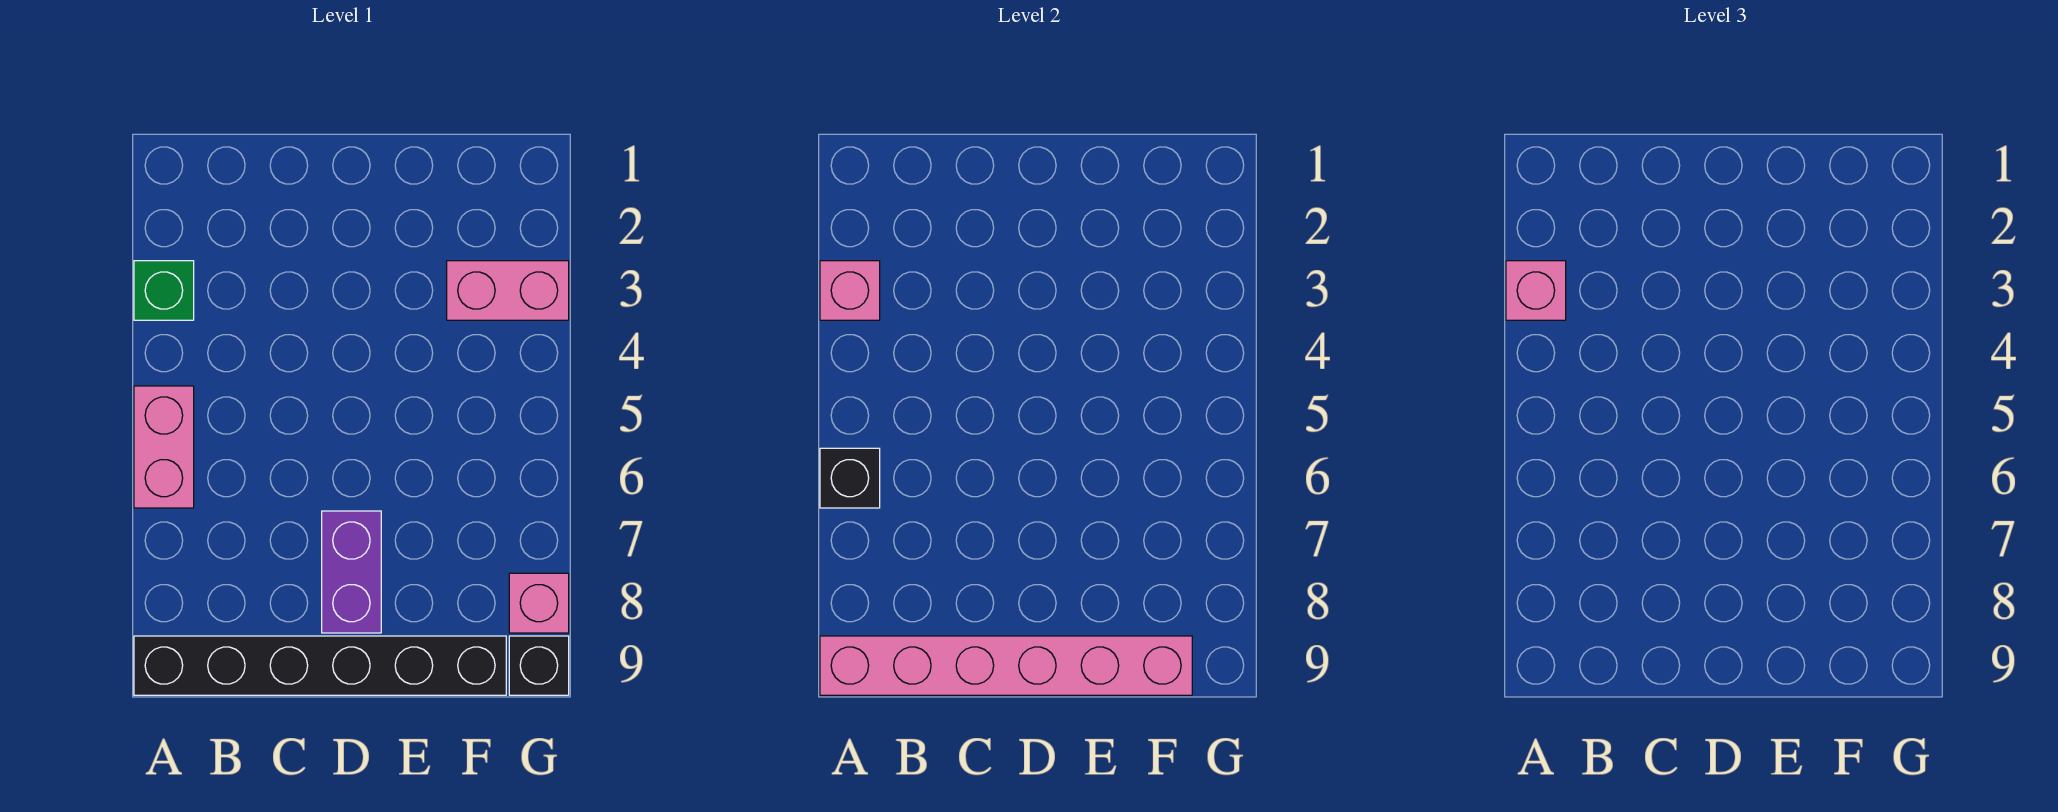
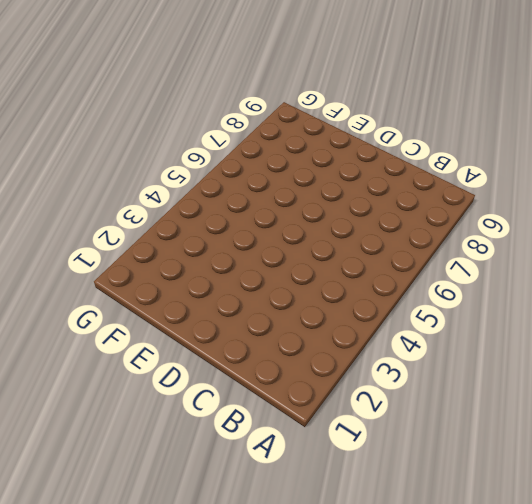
none -> green brick A3 level 1
none -> pink brick A5:A6 level 1

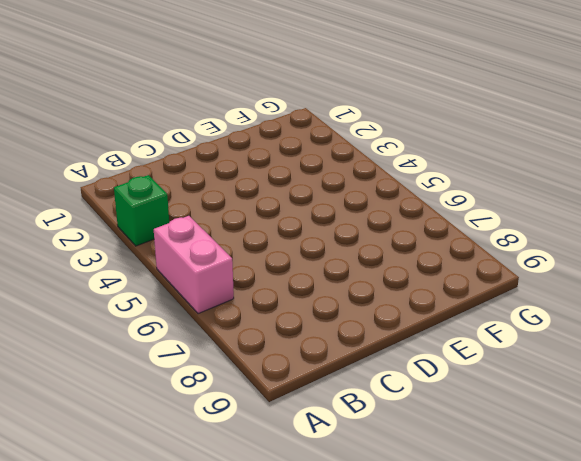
none -> black brick A9:F9 level 1
none -> purple brick D7:D8 level 1

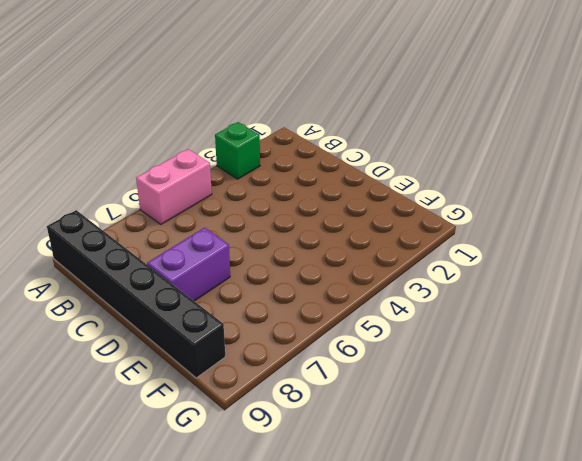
none -> pink brick F3:G3 level 1
none -> pink brick G8 level 1

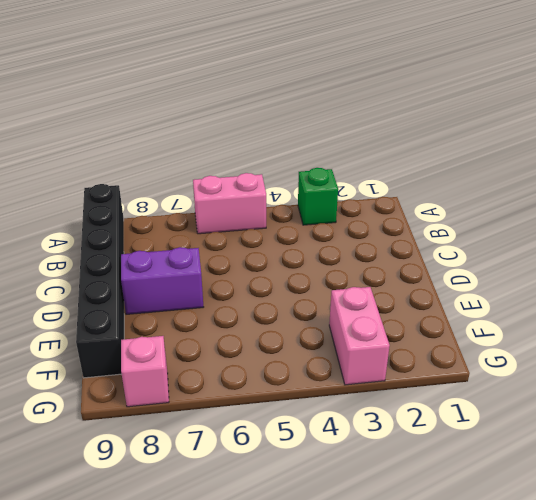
none -> black brick G9 level 1
none -> pink brick A3 level 2

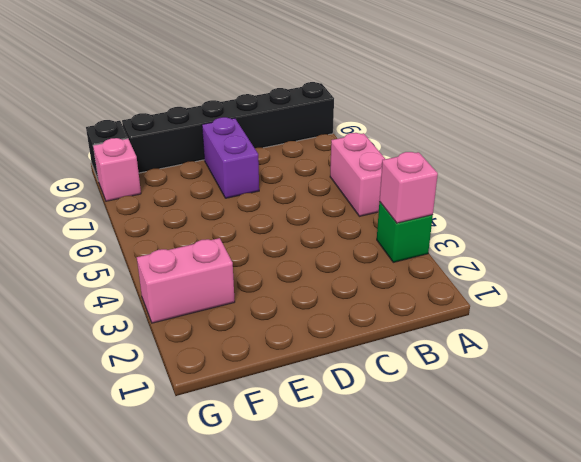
none -> black brick A6 level 2
none -> pink brick A9:F9 level 2

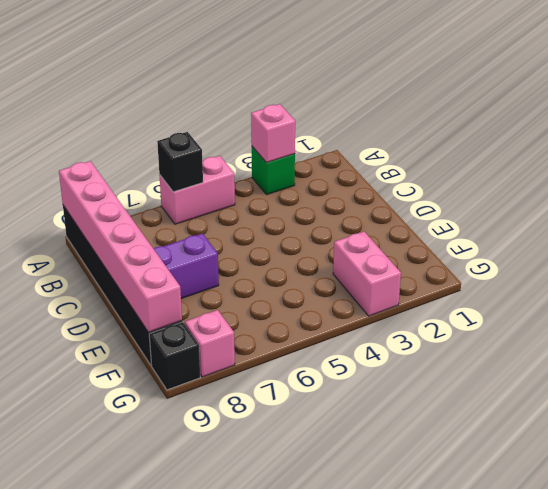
none -> pink brick A3 level 3

